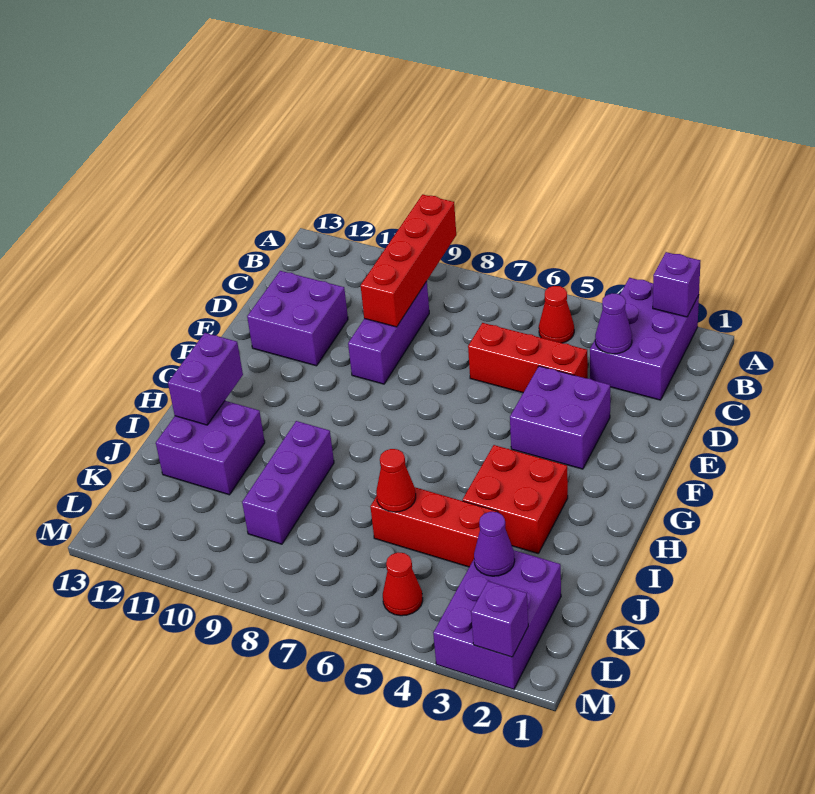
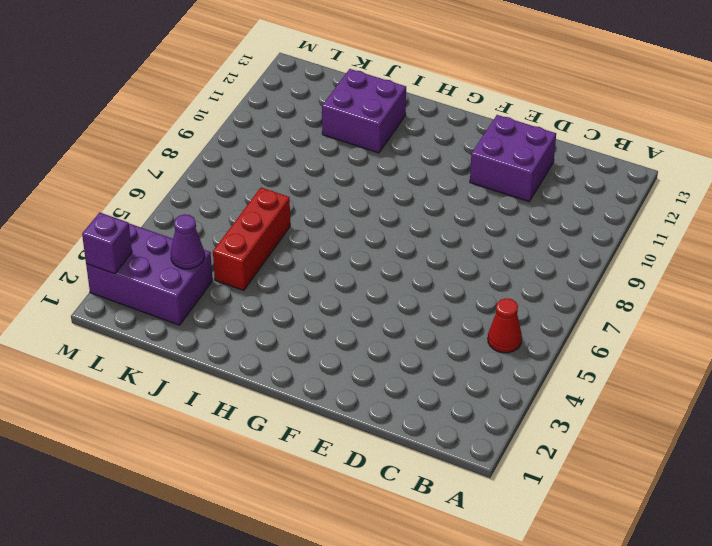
none -> purple brick A2:C3 level 1
none -> purple brick C9:E9 level 1
none -> red brick D4:D6 level 1

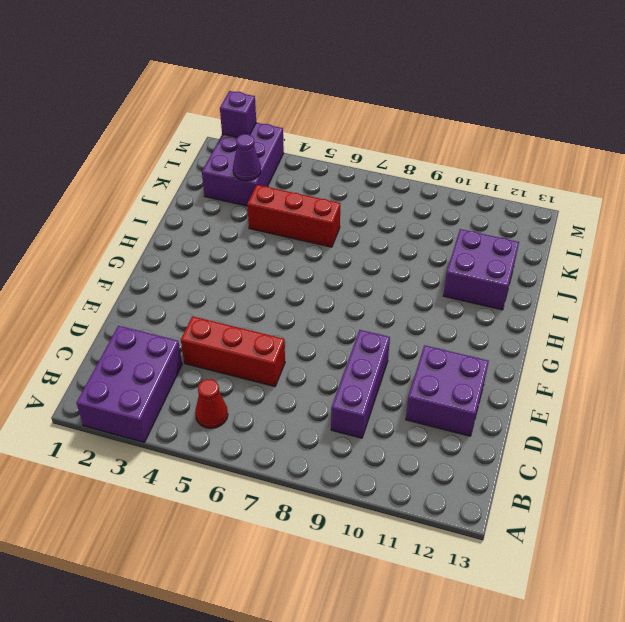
none -> purple brick E3:F4 level 1
none -> red brick H3:I4 level 1
none -> purple brick I9:K9 level 1

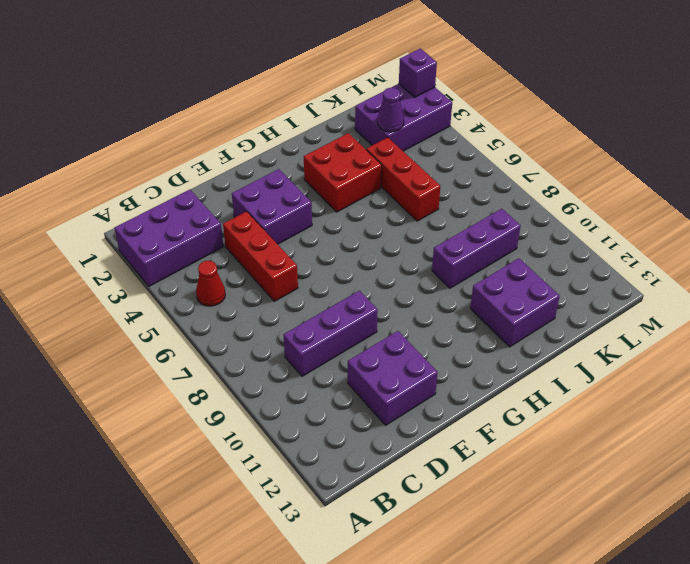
none -> red cone L5 level 1
none -> purple brick A2 level 2
none -> red brick A9:D9 level 2

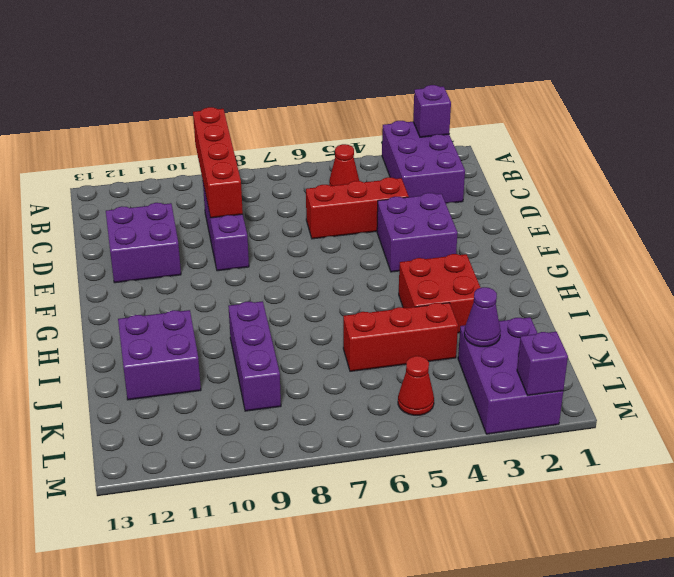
none -> purple cone C3 level 2
none -> purple brick H12:I12 level 2
none -> red cone J6 level 2

